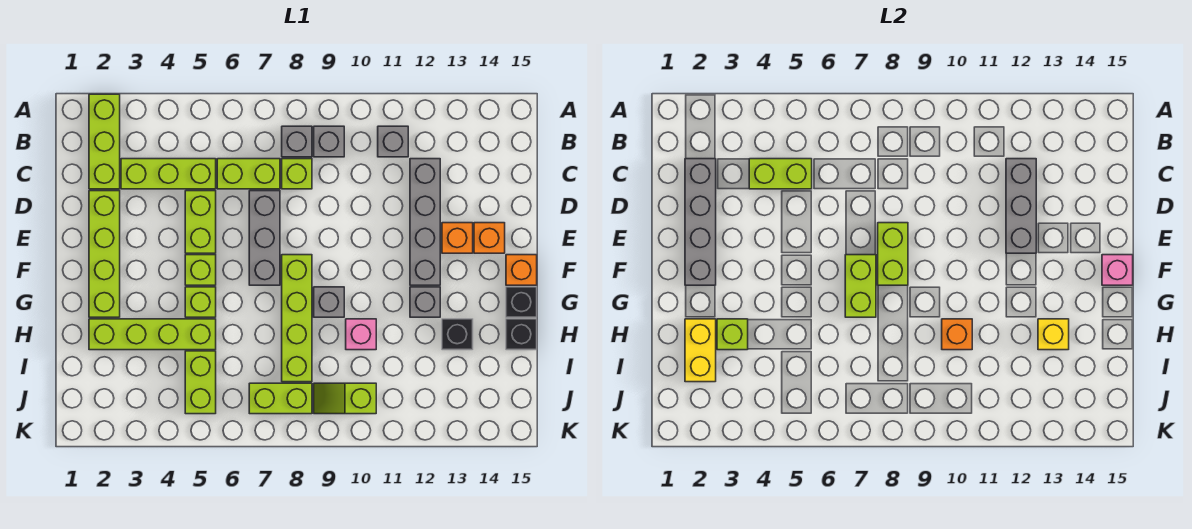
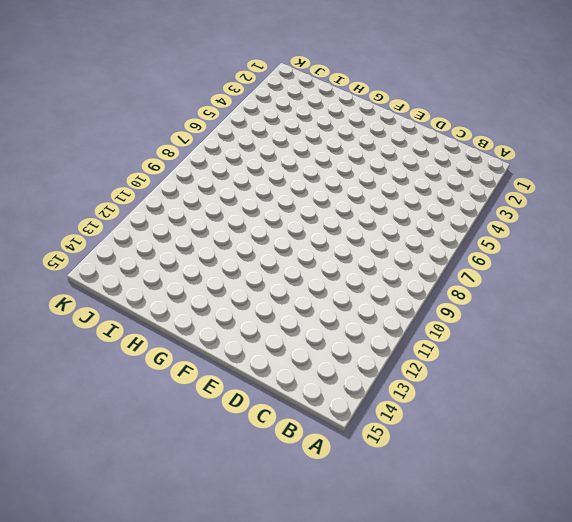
none -> lime brick A2:C2 level 1
none -> grey brick B8 level 1
none -> grey brick B9 level 1
none -> grey brick B11 level 1

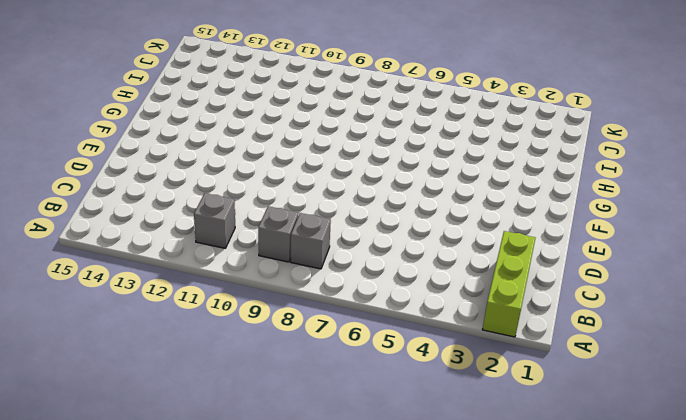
none -> lime brick C3:C5 level 1
none -> lime brick C6:C7 level 1
none -> lime brick C8 level 1
none -> grey brick C12:F12 level 1

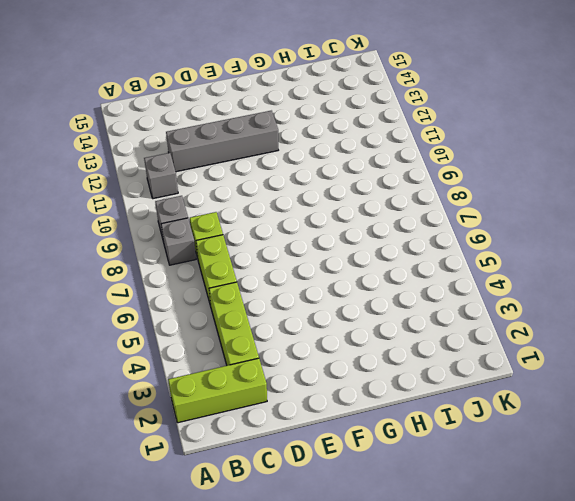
none -> lime brick D2:G2 level 1
none -> lime brick D5:E5 level 1
none -> grey brick D7:F7 level 1
none -> orange brick E13 level 1

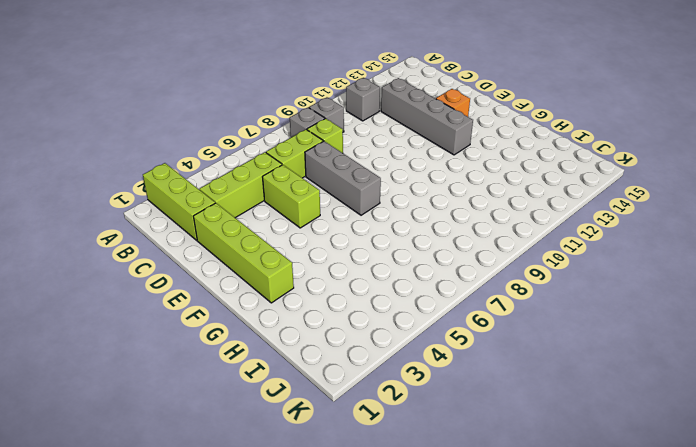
none -> orange brick E14 level 1
none -> lime brick F5 level 1
none -> lime brick F8:I8 level 1
none -> orange brick F15 level 1

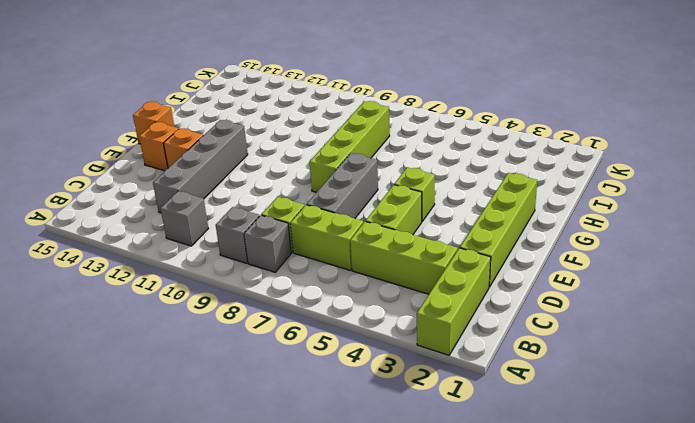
none -> lime brick G5 level 1
none -> grey brick G9 level 1
none -> grey brick G12 level 1
none -> black brick G15 level 1

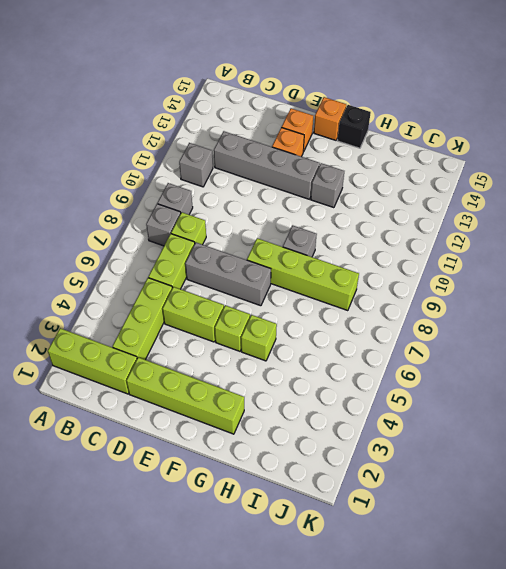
none -> lime brick H2:H5 level 1
none -> pink brick H10 level 1
none -> black brick H13 level 1
none -> black brick H15 level 1

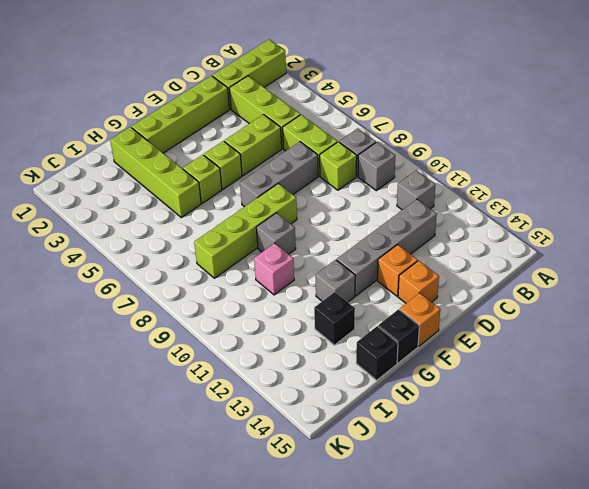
none -> lime brick I5:J5 level 1
none -> lime brick J7:J8 level 1
none -> lime slope J9:J10 level 1 top 10
none -> grey brick C2:F2 level 2

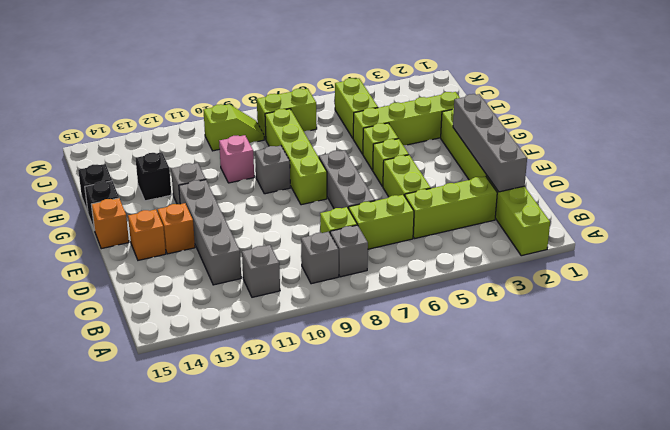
none -> lime brick C4:C5 level 2
none -> grey brick C12:E12 level 2
none -> lime brick E8:F8 level 2
none -> lime brick F7:G7 level 2

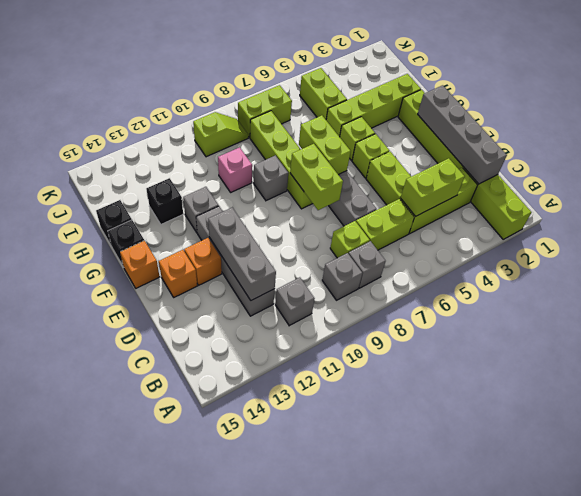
none -> pink brick F15 level 2
none -> yellow brick H2:I2 level 2
none -> lime brick H3 level 2
none -> orange brick H10 level 2

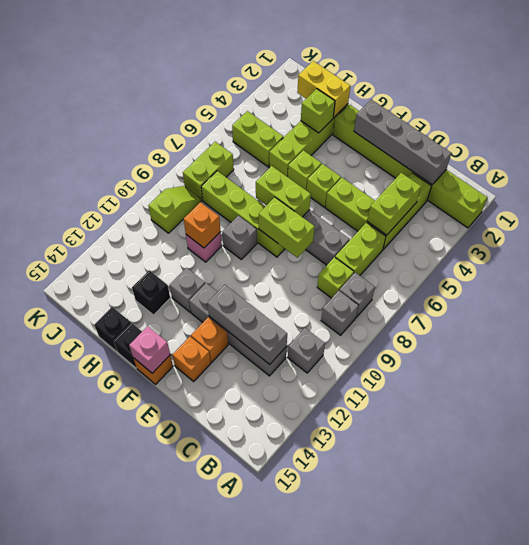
none -> yellow brick H13 level 2

